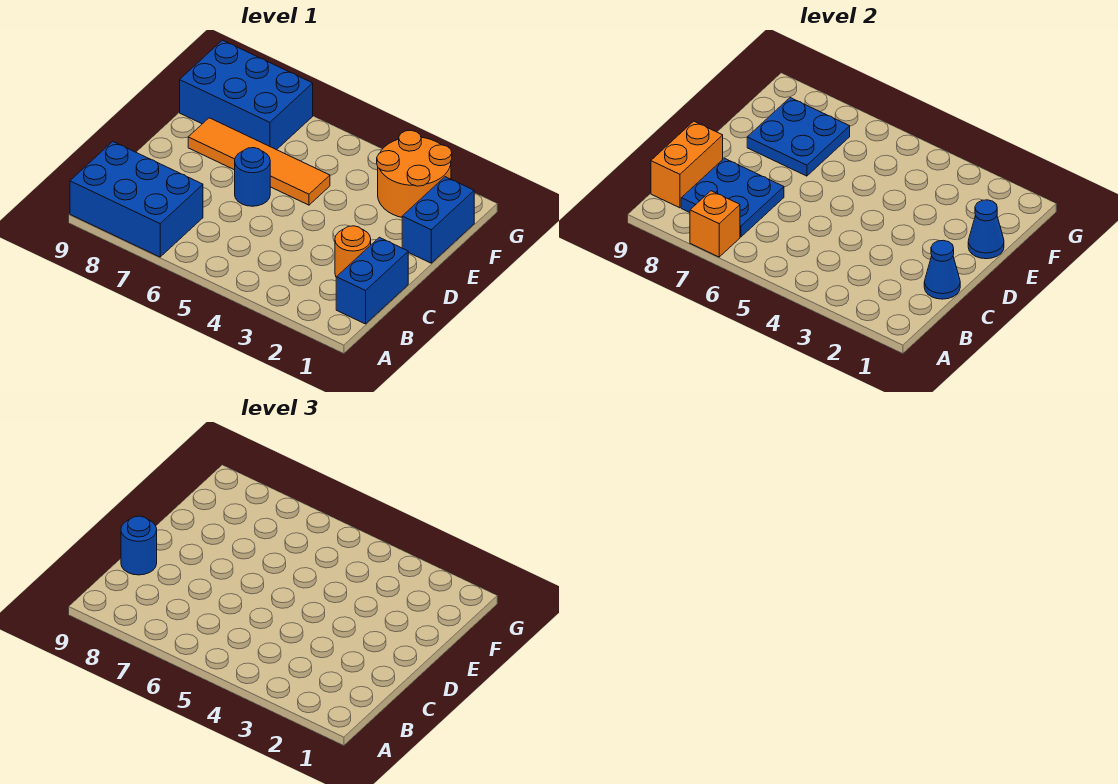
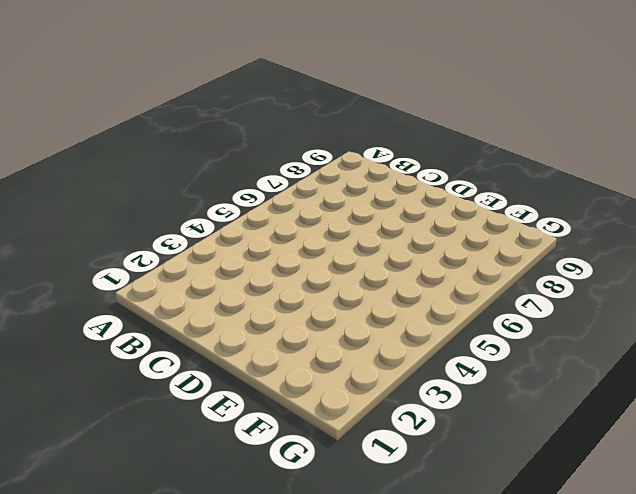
none -> blue brick A7:B9 level 1
none -> blue brick B1:C1 level 1
none -> orange round brick C2 level 1

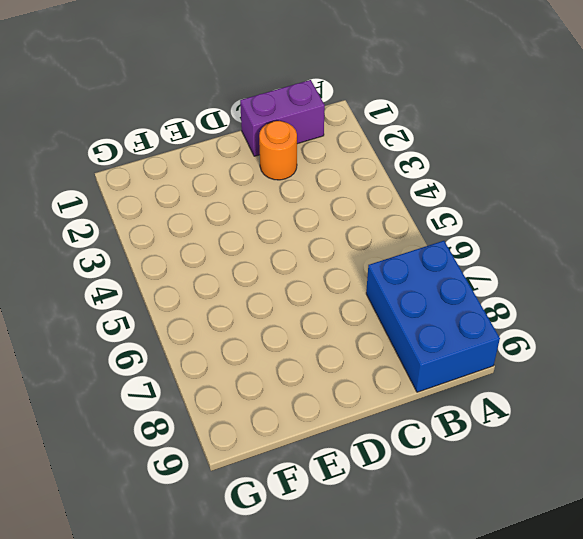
purple brick B1:C1 level 1 -> blue brick B1:C1 level 1
none -> blue round brick D6 level 1
none -> blue brick E1:F1 level 1
none -> orange tile E5:E8 level 1

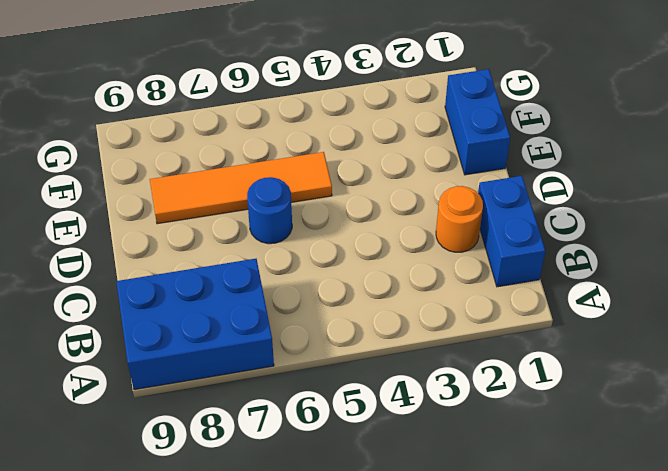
none -> orange round brick F2:G3 level 1
none -> blue brick F7:G9 level 1
none -> orange brick A7 level 2

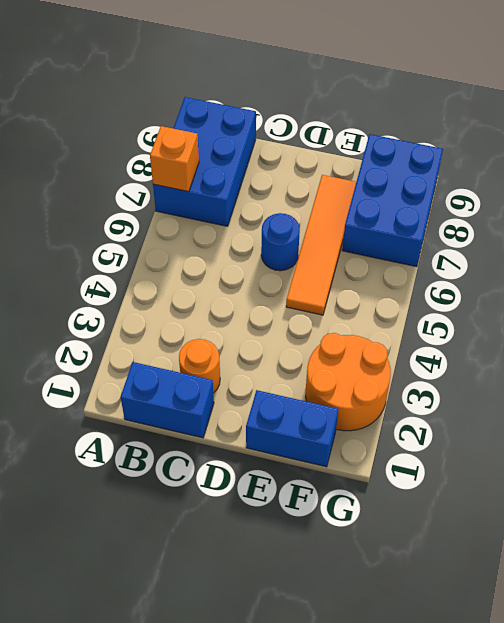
none -> blue plate B7:C8 level 2
none -> orange brick B9:C9 level 2
none -> blue cone C1 level 2

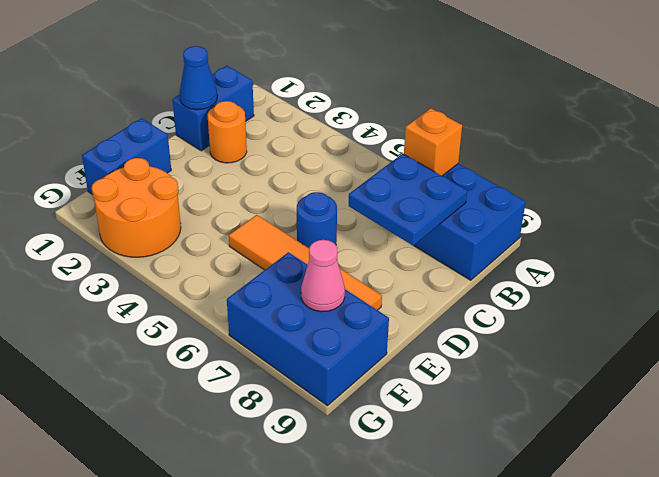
pink cone F8 level 2 -> blue plate E7:F8 level 2
none -> orange brick B9:C9 level 2
none -> blue cone E1 level 2
none -> blue round brick C9 level 3

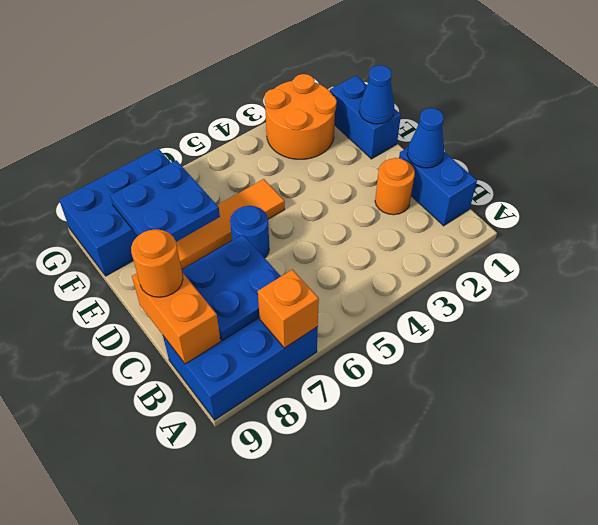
orange round brick C9 level 3 -> blue round brick C9 level 3

